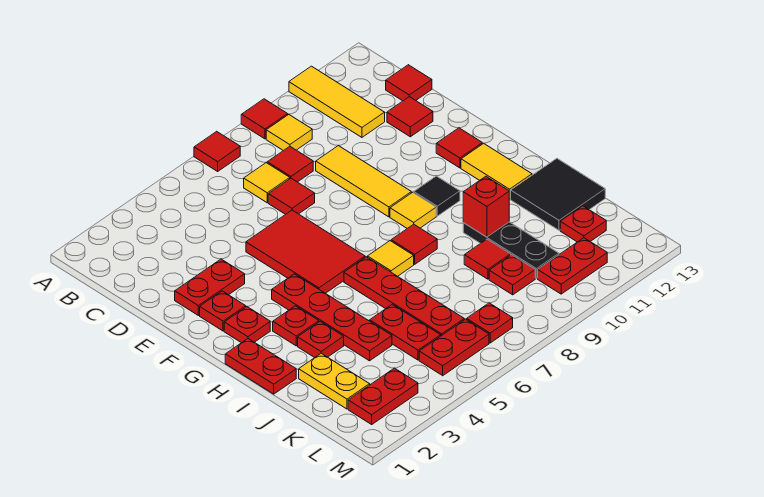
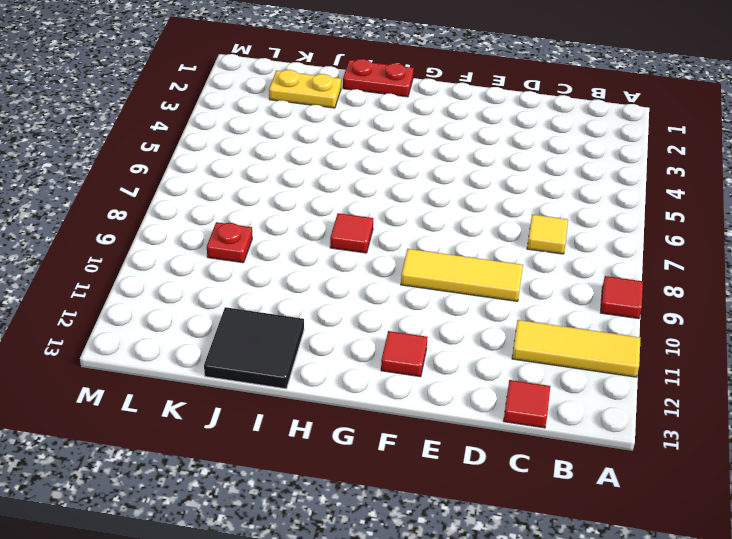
none -> red tile A7 level 1
none -> yellow tile B9 level 1
none -> red tile C8 level 1
none -> red tile D7 level 1

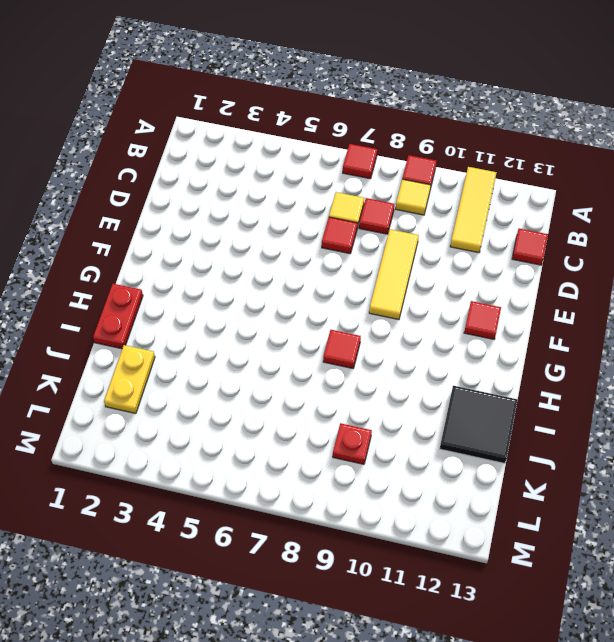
none -> red tile D12 level 1
none -> red plate E2:E3 level 1
none -> red tile E5:G6 level 1
none -> red plate F2 level 1

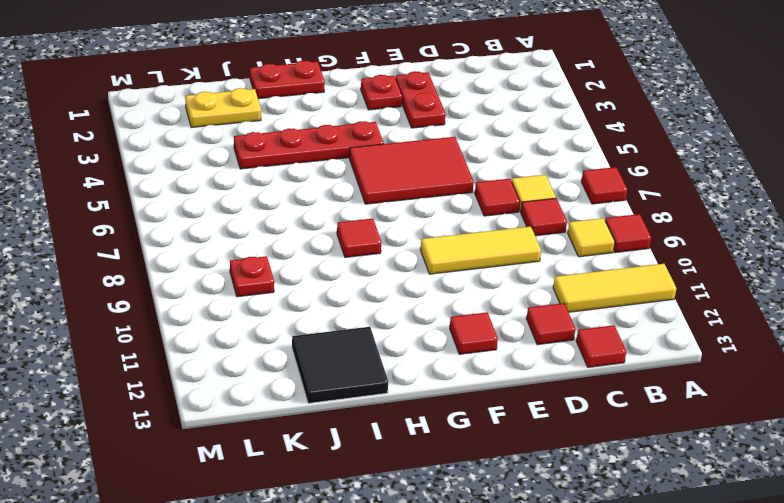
none -> red plate G2 level 1
none -> yellow tile G9 level 1
none -> black tile G10 level 1
none -> yellow tile G12:H12 level 1

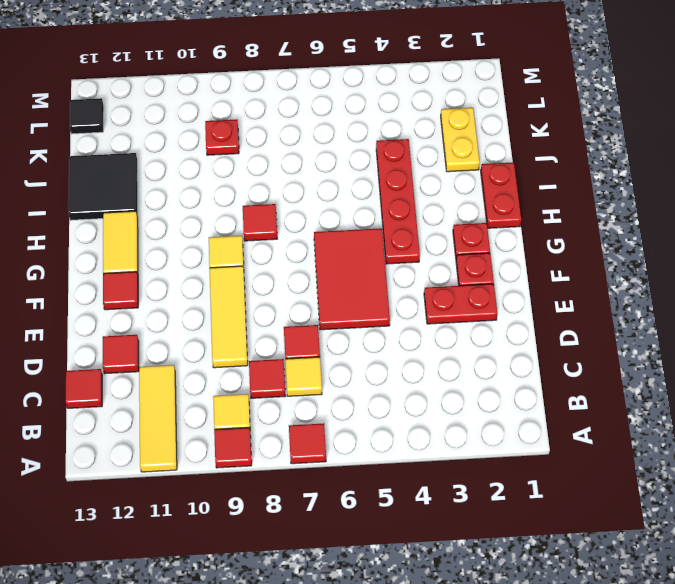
black tile L13 level 1 -> black tile G10 level 1
none -> red plate H3 level 1
none -> red plate H6:K6 level 1
none -> yellow tile H7 level 1
none -> red plate I3 level 1

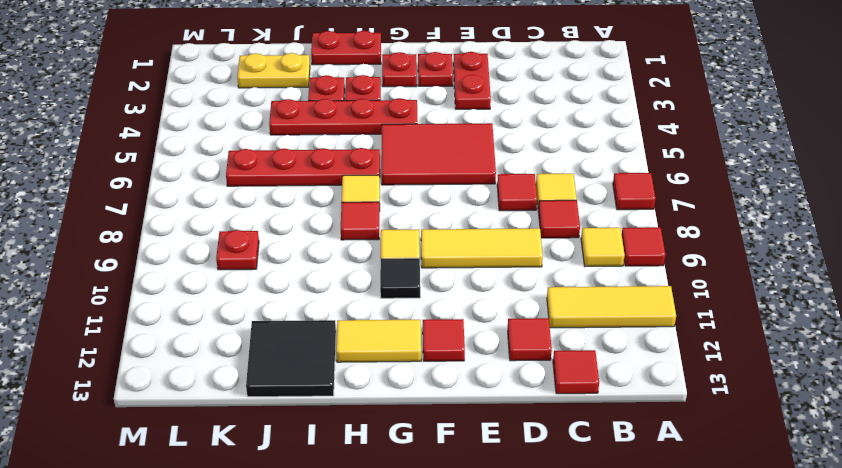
none -> black plate I10:K10 level 1
none -> red plate J5:K5 level 1
none -> red tile J9 level 1
none -> red plate K12 level 1

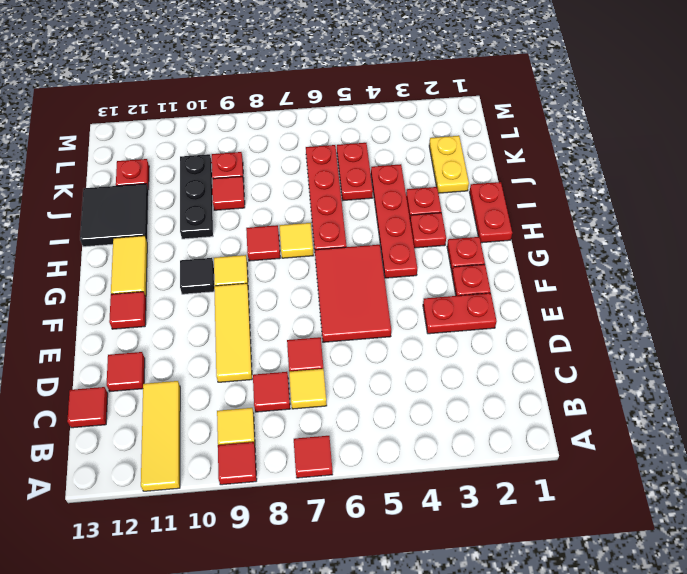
none -> red plate L2:L3 level 1
none -> red plate L5:L6 level 1
none -> red plate L7 level 1
none -> red plate L10:L11 level 1

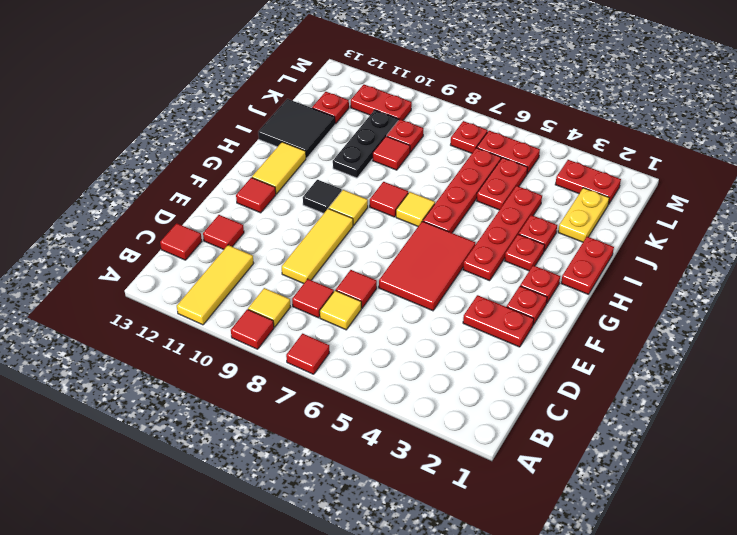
none -> red brick I10 level 2

